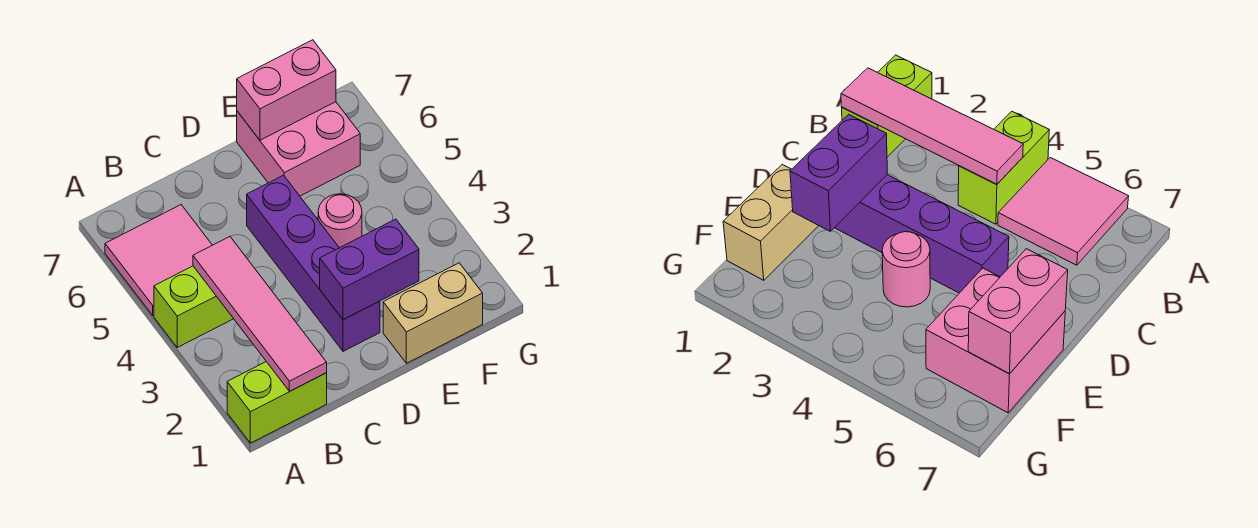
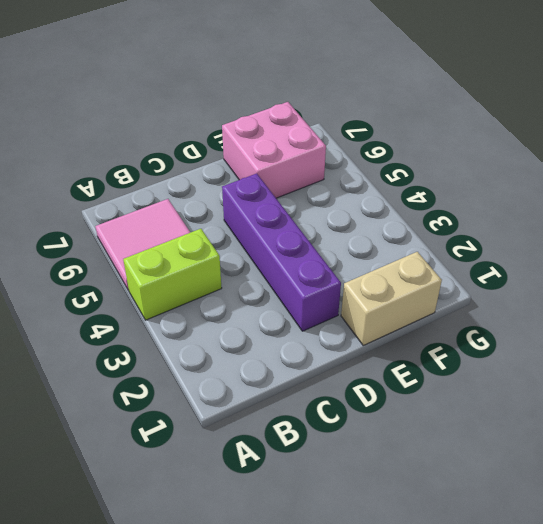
none -> lime brick A1:B1 level 1
none -> pink round brick E4 level 1

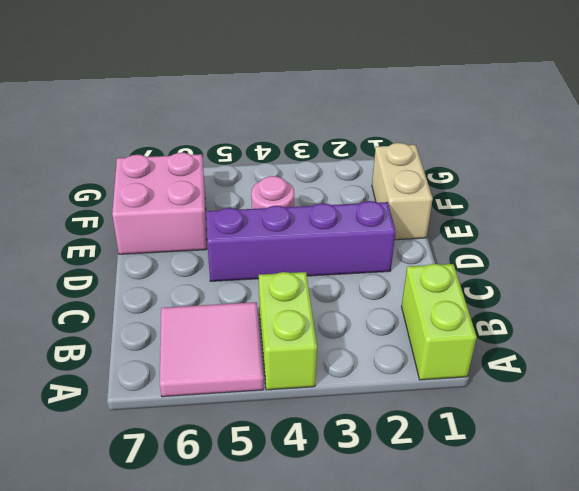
none -> pink tile B1:B4 level 2
none -> purple brick D2:E2 level 2

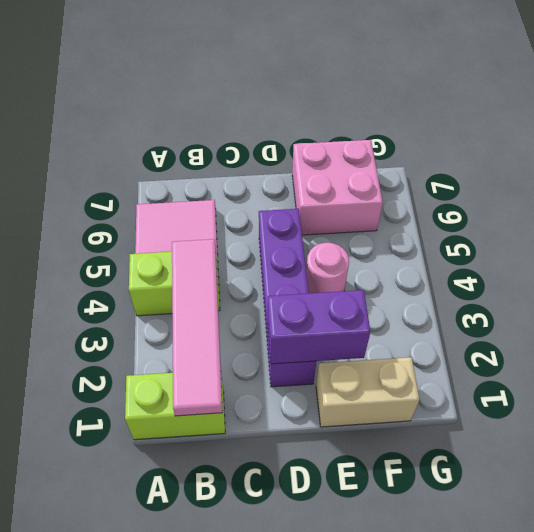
none -> pink brick E7:F7 level 2

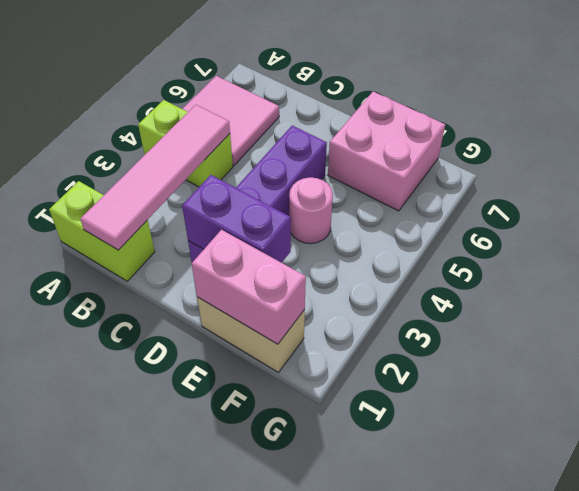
pink brick E1:F1 level 2 -> pink brick E7:F7 level 2

